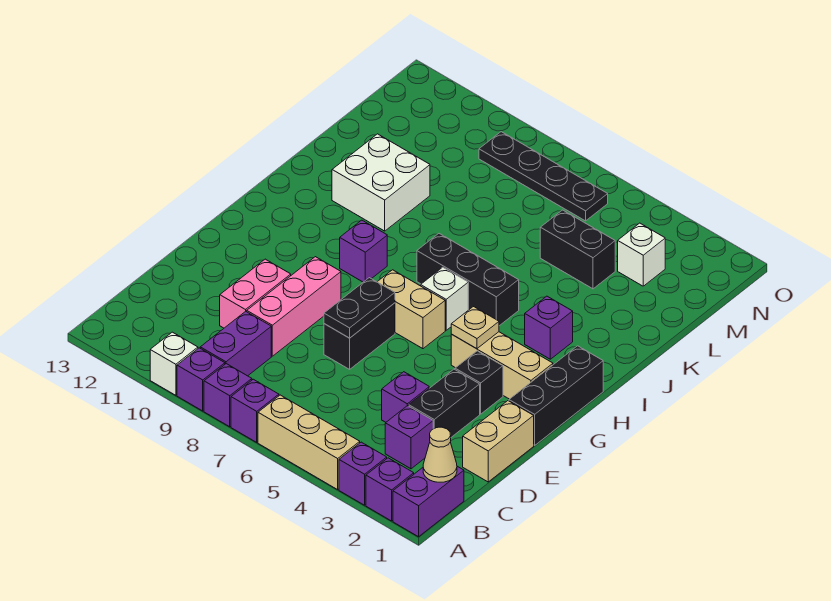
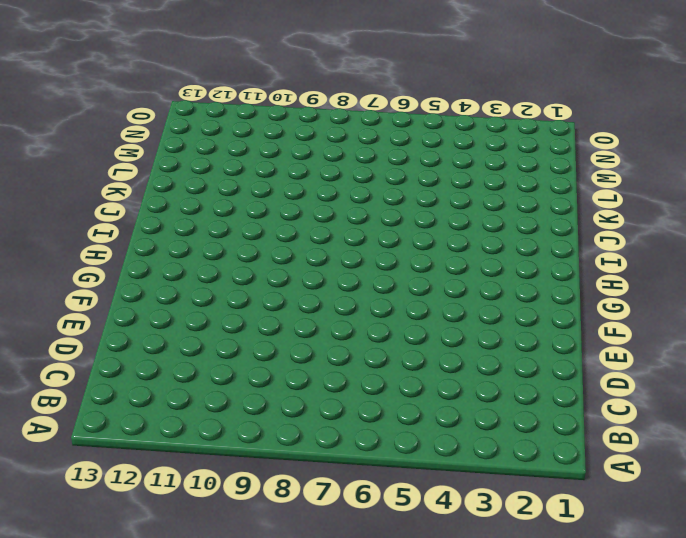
none -> purple brick A1:B1 level 1
none -> purple brick A2 level 1
none -> purple brick A3 level 1
none -> tan brick A4:A6 level 1

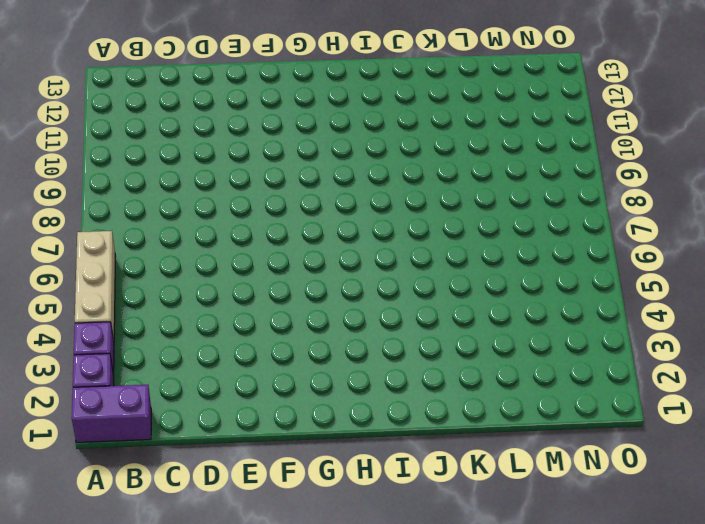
none -> purple brick A7 level 1
none -> purple brick A8 level 1
none -> purple brick A9 level 1
none -> white brick A10 level 1

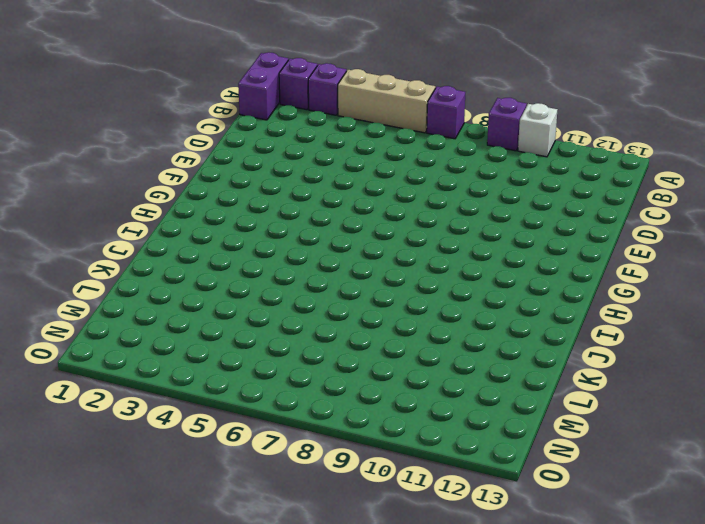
none -> purple brick A8 level 1
none -> purple brick B9:C9 level 1
none -> purple brick C3 level 1
none -> tan brick D1:E1 level 1

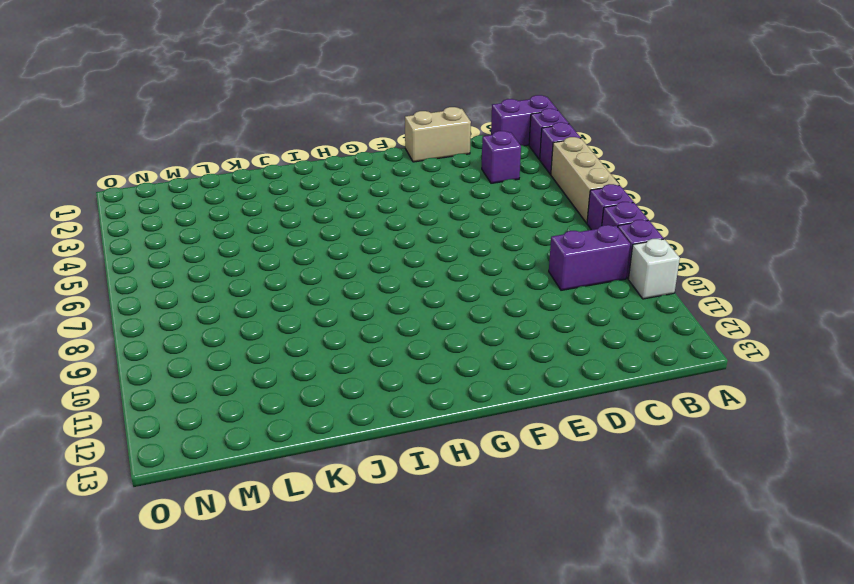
none -> black brick D3:E3 level 1
none -> purple brick D4 level 1
none -> pink brick D9:F9 level 1
none -> pink brick D10:E10 level 1

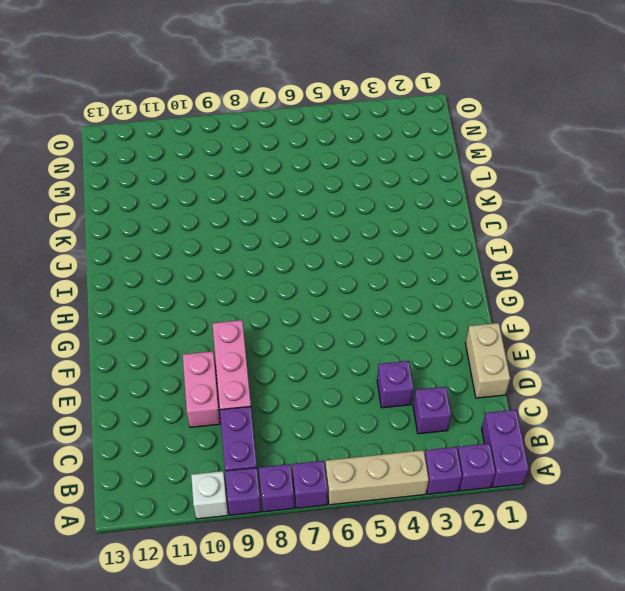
none -> black brick D3:E3 level 1
none -> black brick E7:F7 level 1
none -> black brick F1:H1 level 1
none -> black brick F3 level 1

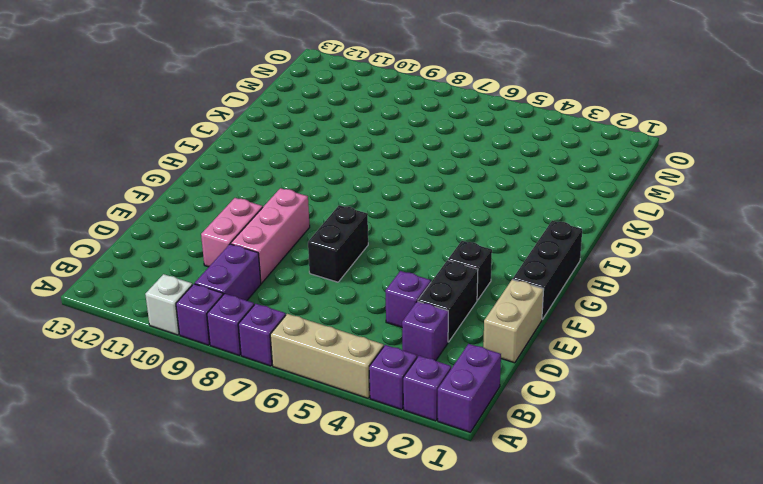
none -> tan brick G2:G4 level 1
none -> tan brick G6:G7 level 1
none -> white brick H6 level 1
none -> purple brick H9 level 1

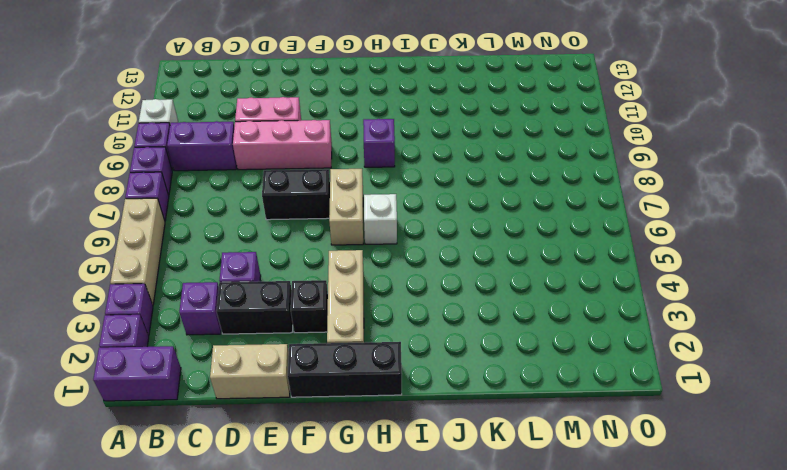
none -> purple brick I3 level 1
none -> black brick I5:I7 level 1
none -> white brick J10:K11 level 1
none -> black brick L4:L5 level 1

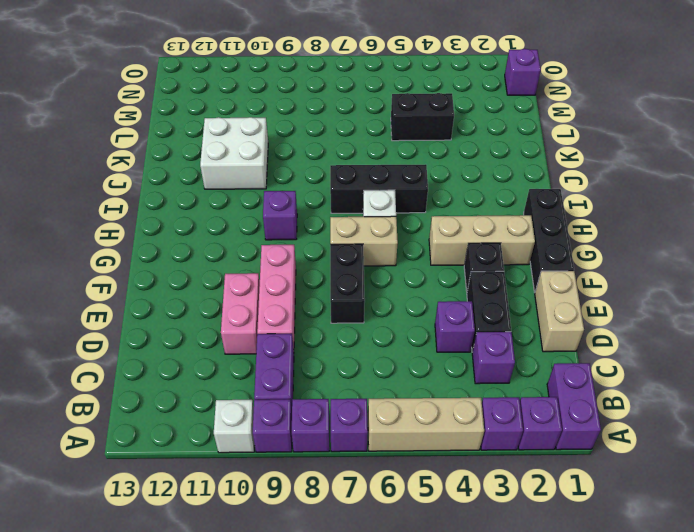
purple brick N1 level 1 -> purple brick I3 level 1
none -> white brick M3 level 1
none -> black plate N6:N9 level 1
none -> tan cone B1 level 2
none -> black plate E7:F7 level 2

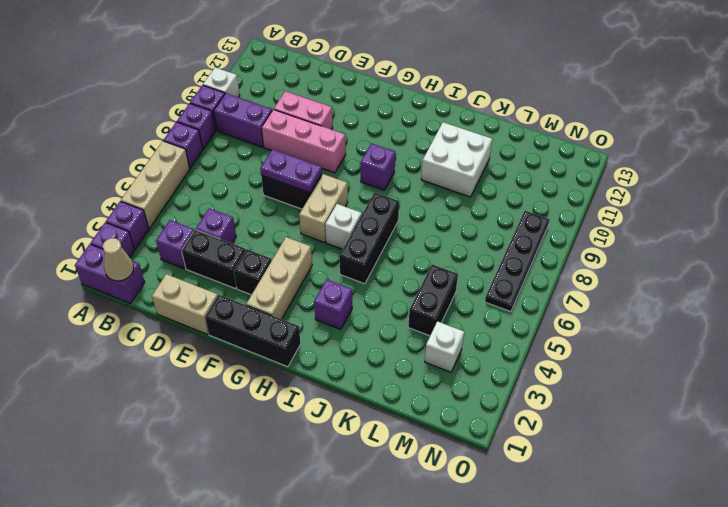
purple plate E7:F7 level 2 -> black plate E7:F7 level 2
none -> tan plate G4 level 2

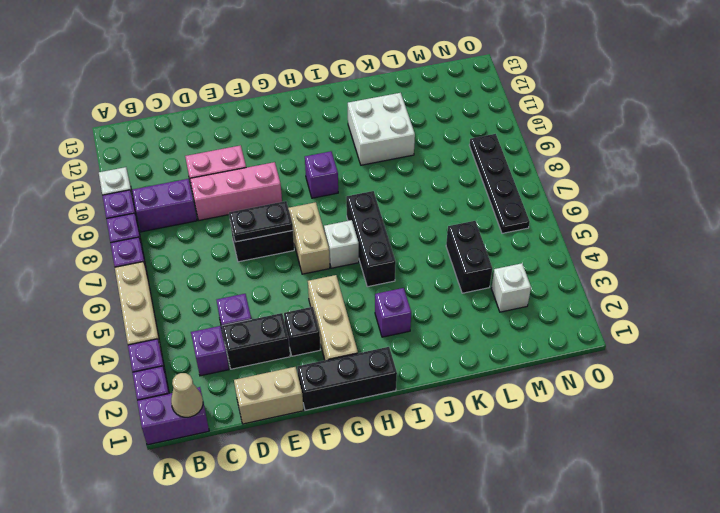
none -> tan plate G4 level 2

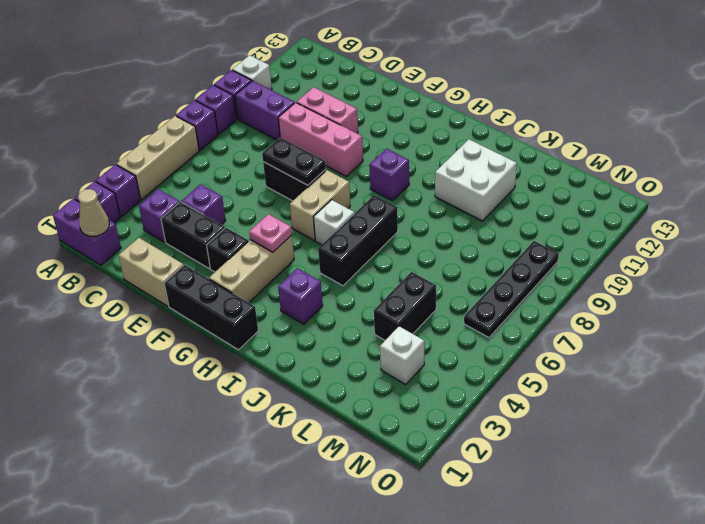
pink plate G4 level 2 -> tan plate G4 level 2

